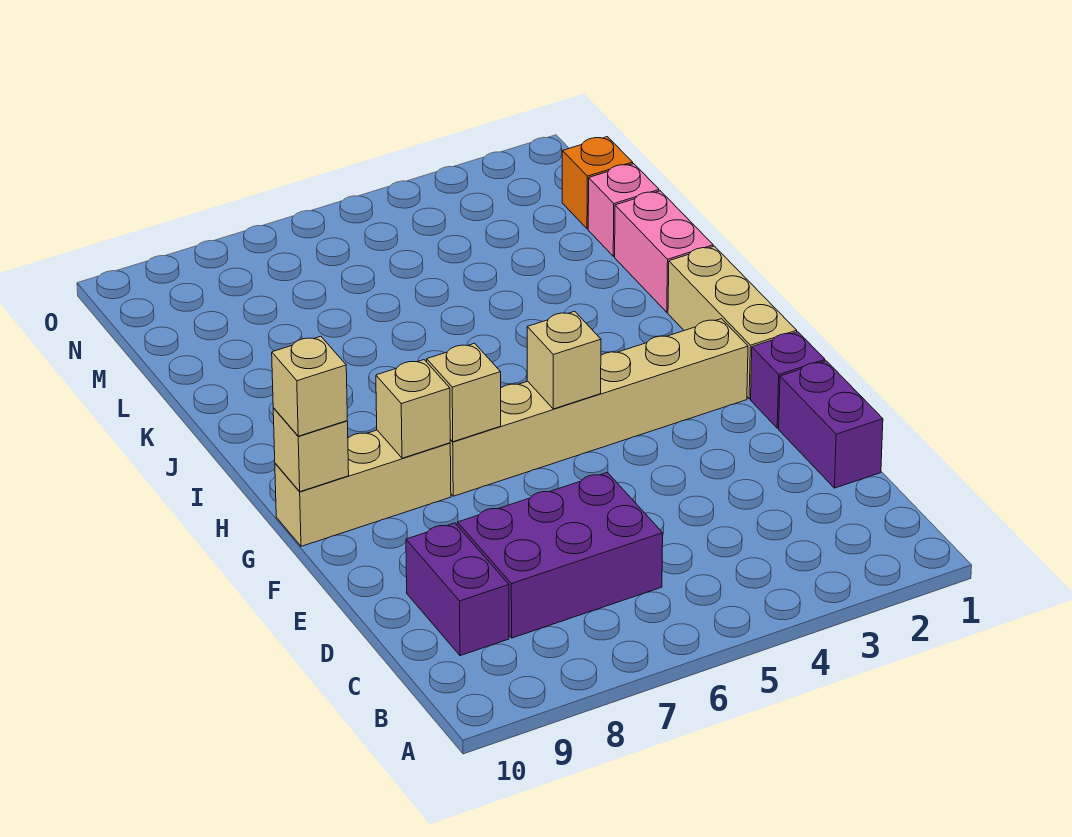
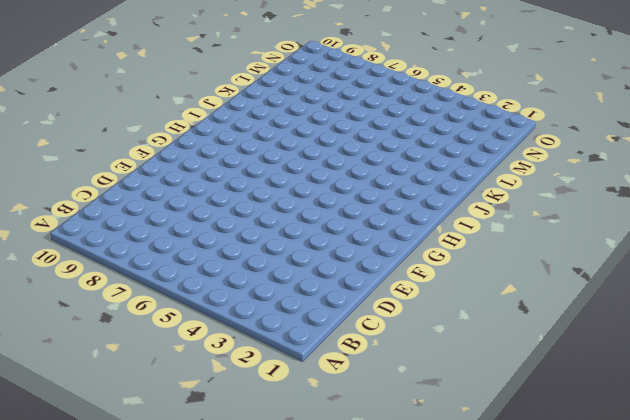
none -> purple brick C6:D8 level 1
none -> purple brick C9:D9 level 1
none -> purple brick D1:E1 level 1

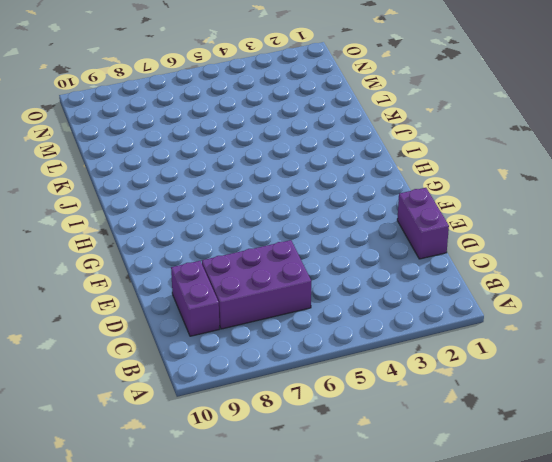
none -> purple brick F1 level 1
none -> tan brick G1:I1 level 1
none -> tan brick G2:G7 level 1

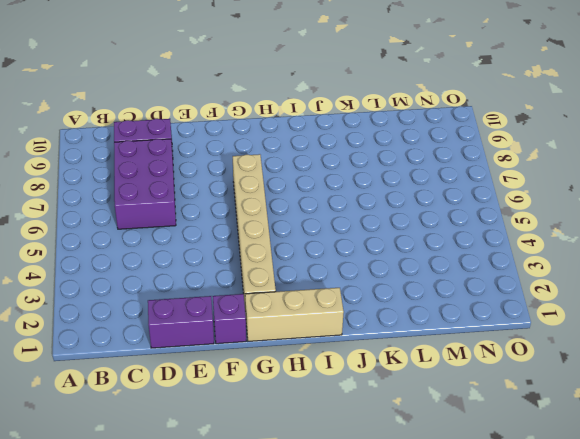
none -> tan brick G8:G10 level 1
none -> pink brick J1:K1 level 1
none -> pink brick L1 level 1

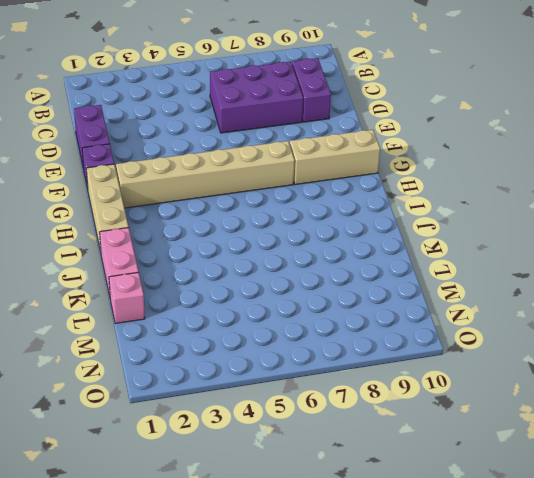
none -> orange brick M1 level 1
none -> tan brick G5 level 2
none -> tan brick G7 level 2

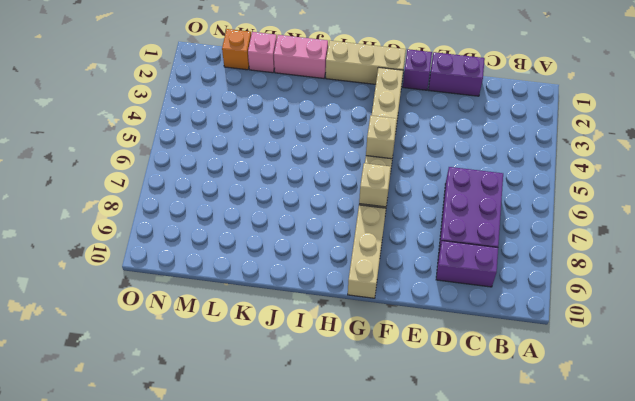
none -> tan brick G8 level 2
none -> tan brick G10 level 2
none -> tan brick G10 level 3

